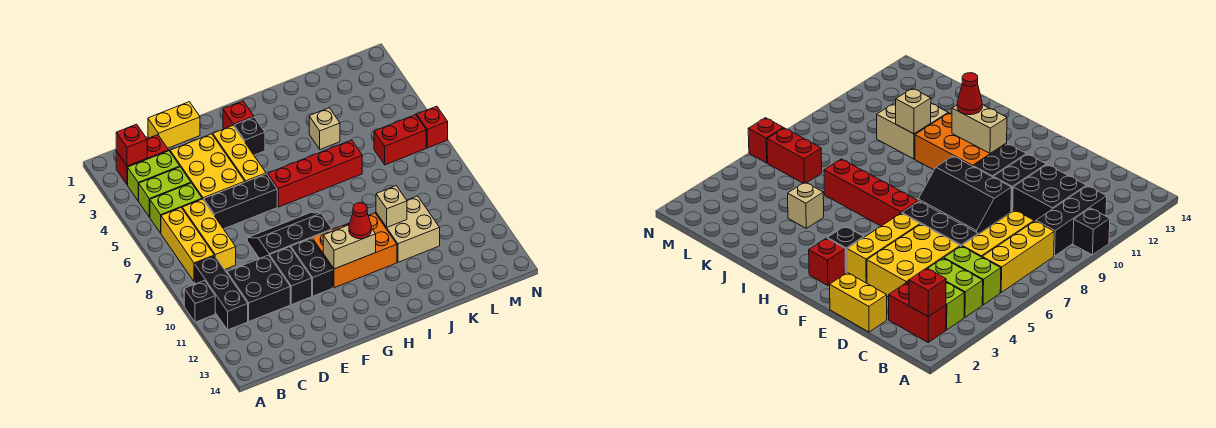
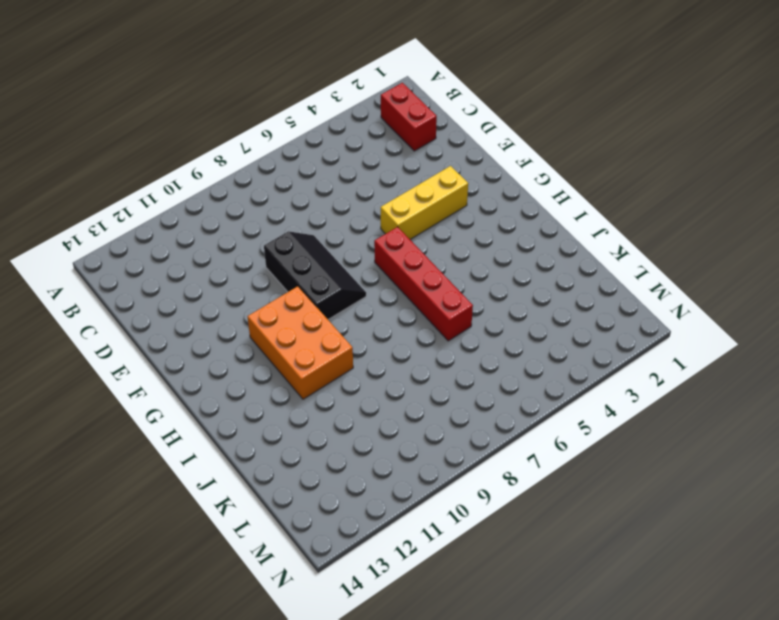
none -> black brick A10 level 1
none -> lime brick B3:C3 level 1
none -> lime brick B4:C4 level 1

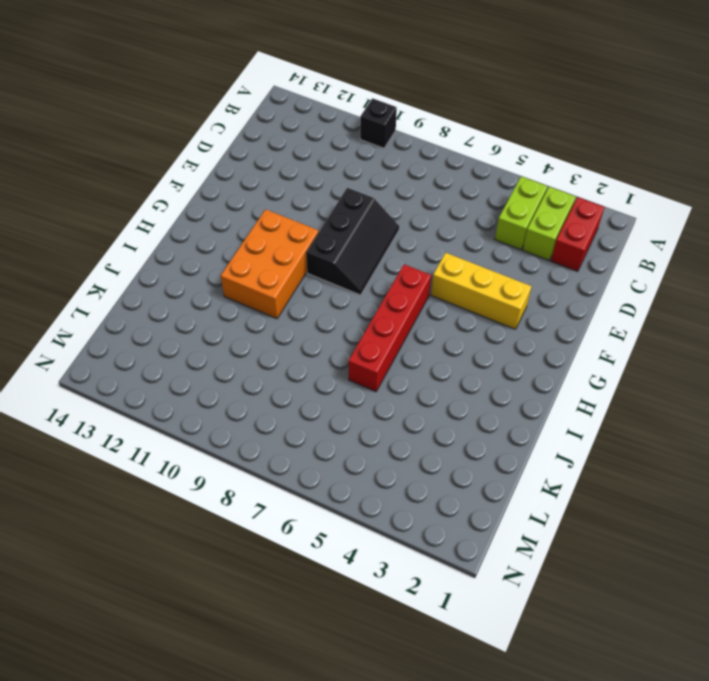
none -> lime brick B5:C5 level 1
none -> yellow brick B6:B8 level 1
none -> black brick B9:B11 level 1

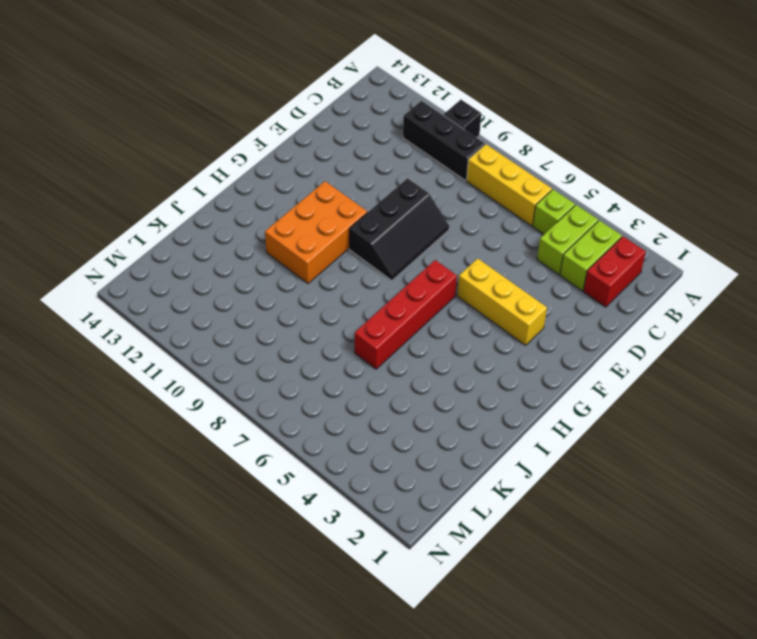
lime brick B5 level 1 -> lime brick B5:C5 level 1
none -> yellow brick C6:C8 level 1
none -> black brick C10:D11 level 1
none -> yellow brick D1:E1 level 1

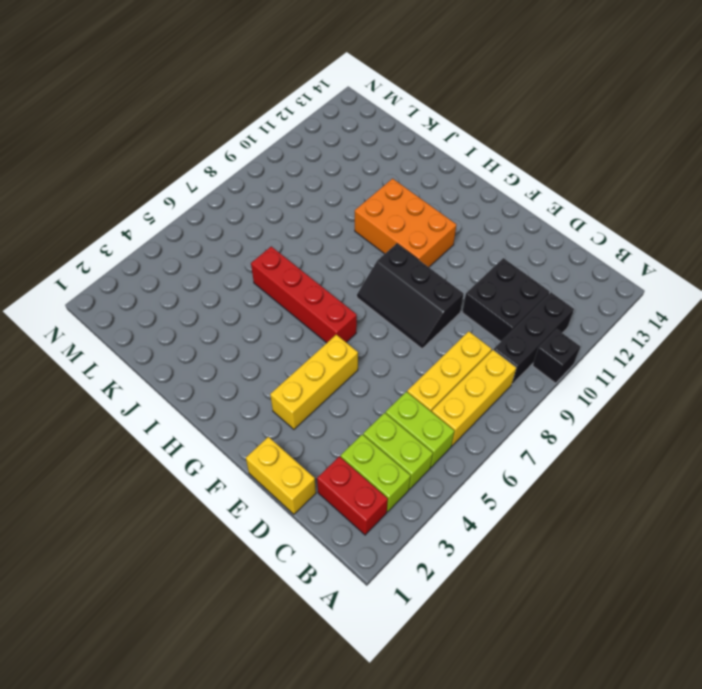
none -> yellow brick D3:E5 level 1
none -> black brick D6:F6 level 1
none -> black brick E10:E11 level 1

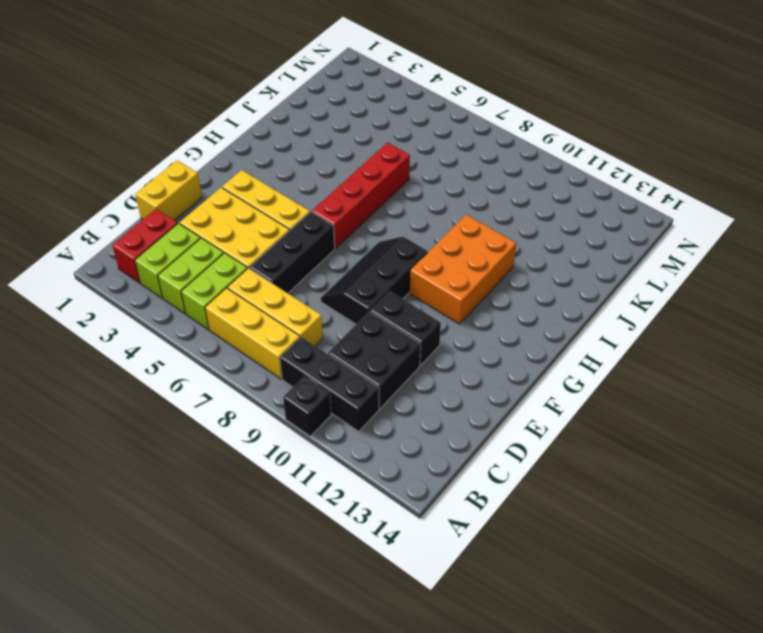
none -> black brick F10:F11 level 1
none -> red brick G2 level 1
none -> black brick G3 level 1

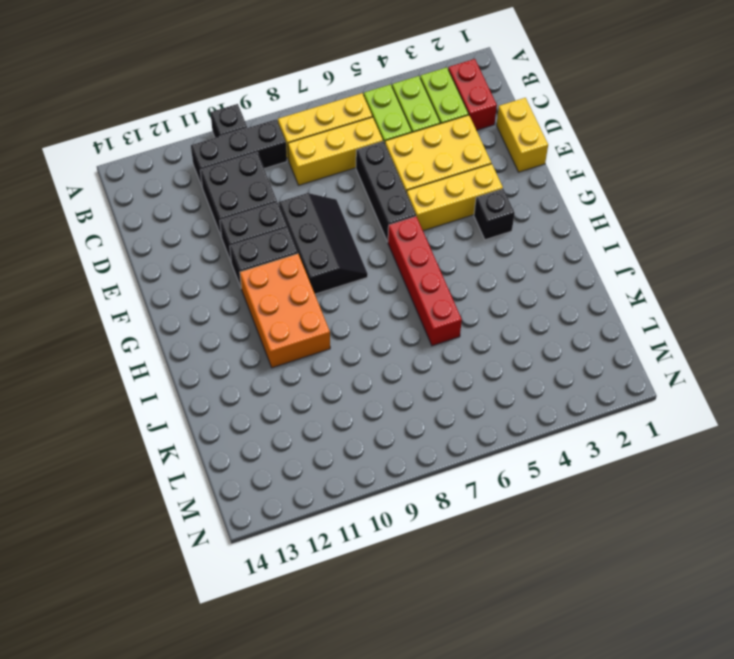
none -> red brick G2 level 1
none -> tan brick J4 level 1
none -> tan brick J10:K11 level 1

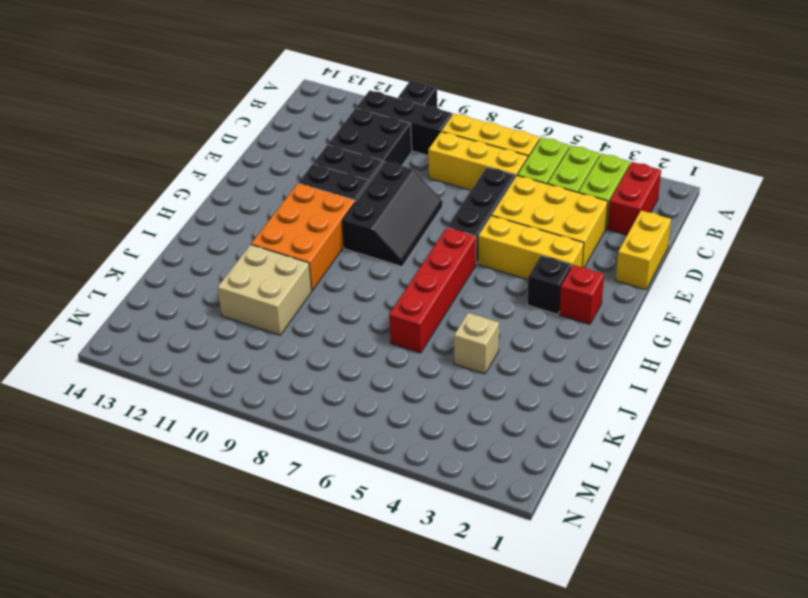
none -> red brick L6:M6 level 1
none -> red brick N6 level 1
none -> red brick B2 level 2

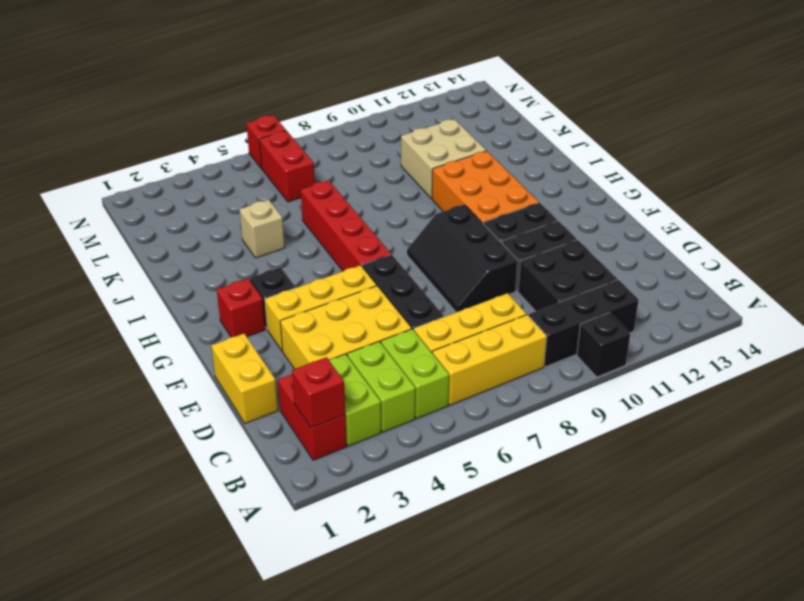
none -> tan brick G11:H11 level 2
none -> tan brick J10 level 2
none -> red cone H11 level 3

